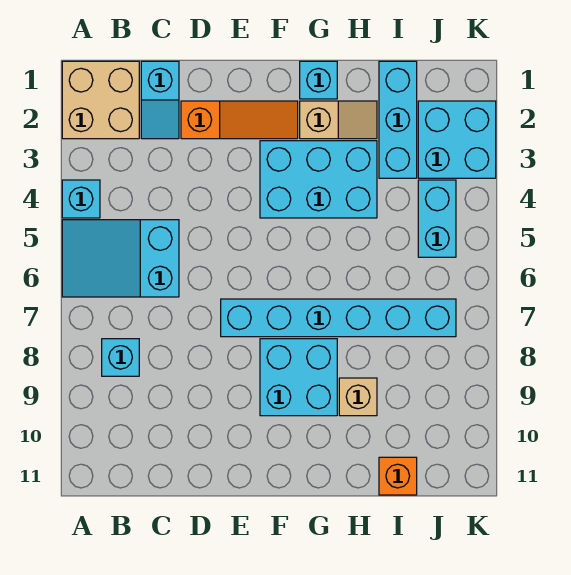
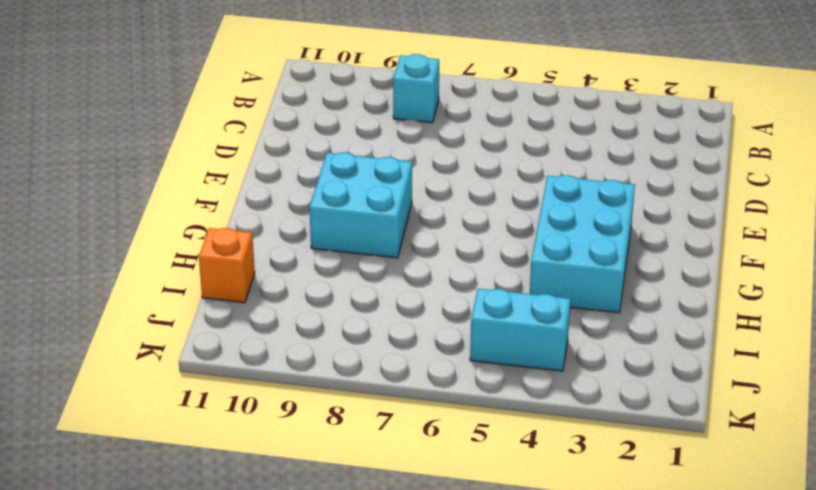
none -> tan brick A1:B2 level 1
none -> cyan brick A4 level 1
none -> cyan slope A5:C6 level 1 top C

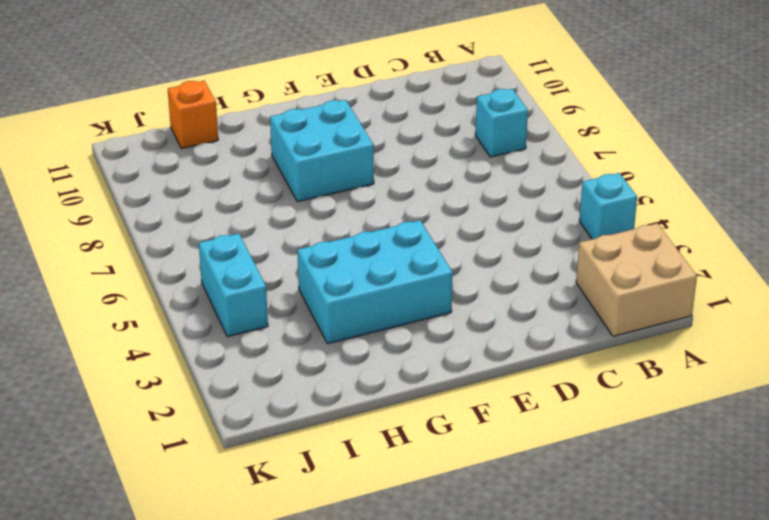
none -> cyan slope A5:C6 level 1 top C
none -> cyan slope C1:C2 level 1 top 1
none -> orange slope D2:F2 level 1 top D

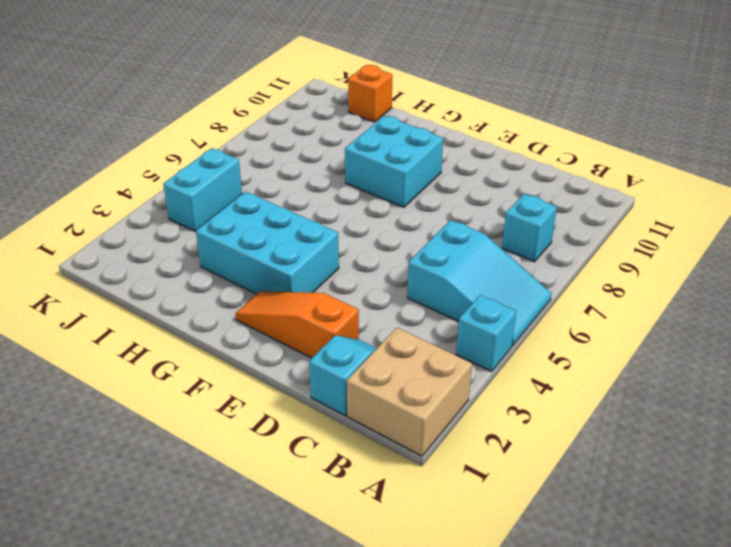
none -> cyan brick E7:J7 level 1
none -> cyan brick G1 level 1
none -> tan slope G2:H2 level 1 top G

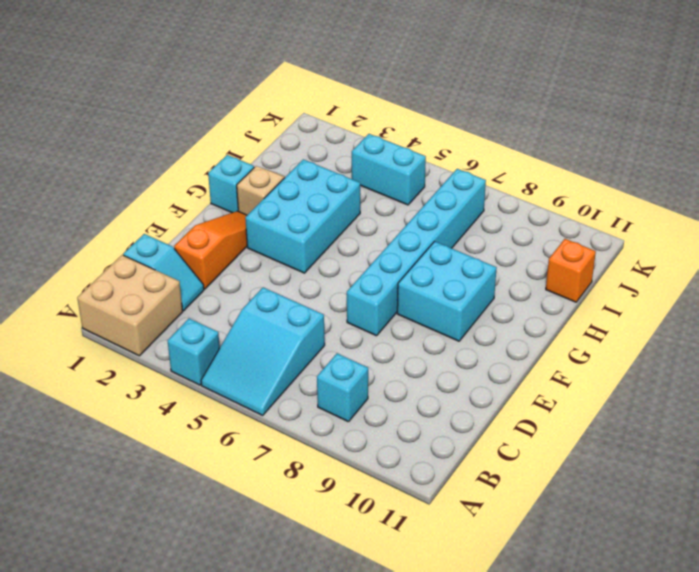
none -> tan brick H9 level 1
none -> cyan brick I1:I3 level 1
none -> cyan brick J2:K3 level 1

